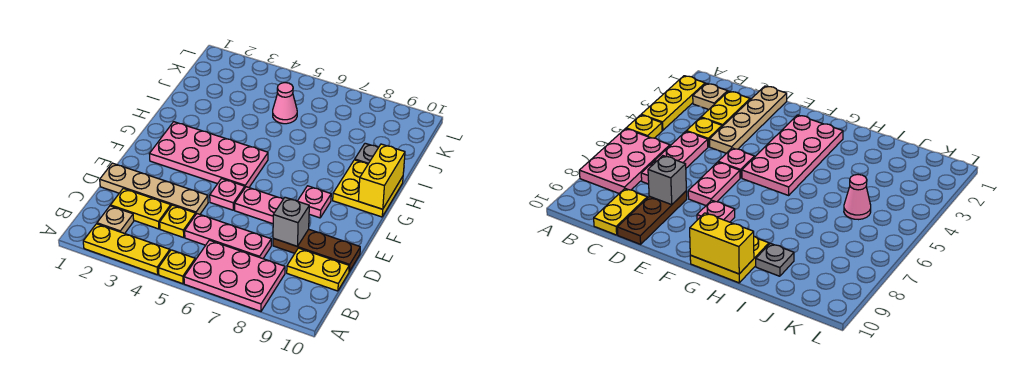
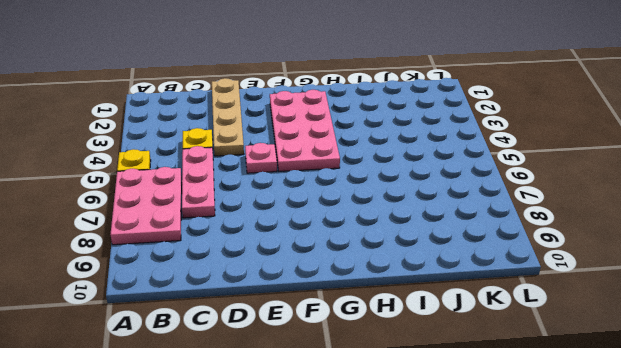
none -> yellow plate A2:A4 level 1
none -> tan plate B2 level 1
none -> yellow plate C2:C3 level 1

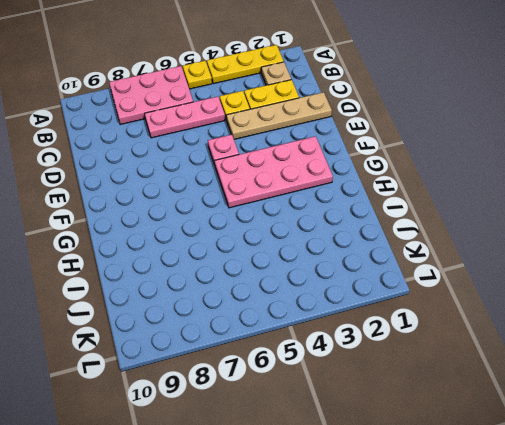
none -> yellow plate C9:C10 level 1
none -> brown plate D8:D10 level 1
none -> pink plate E6:E7 level 1

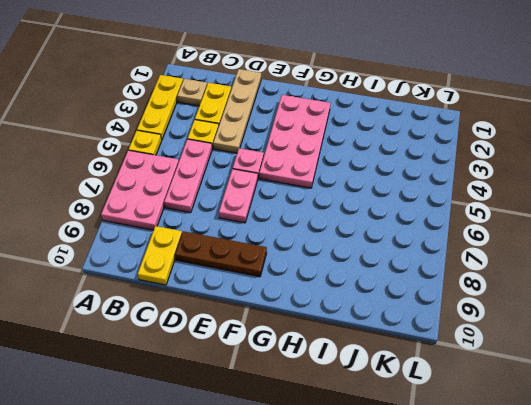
brown plate D9:F9 level 1 -> brown plate D8:D10 level 1
none -> pink plate F8 level 1
none -> yellow plate G9:H10 level 1
none -> grey plate I9 level 1

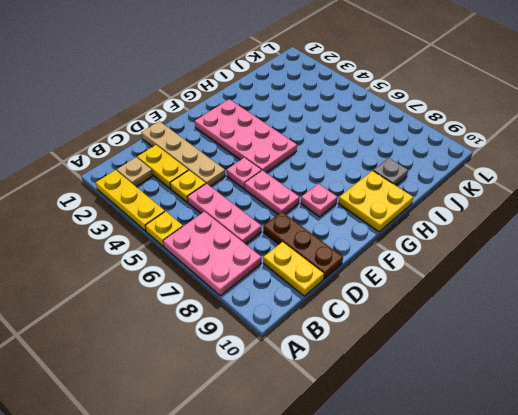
none -> pink cone J5 level 1
none -> grey brick D8 level 2
none -> yellow brick G10:H10 level 2

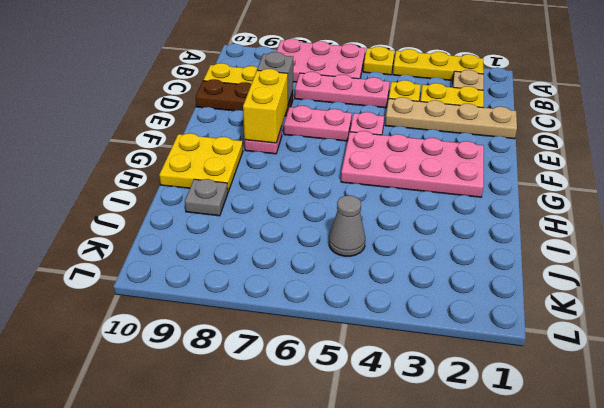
yellow brick E8:F8 level 2 -> yellow brick G10:H10 level 2
grey cone J5 level 1 -> pink cone J5 level 1

